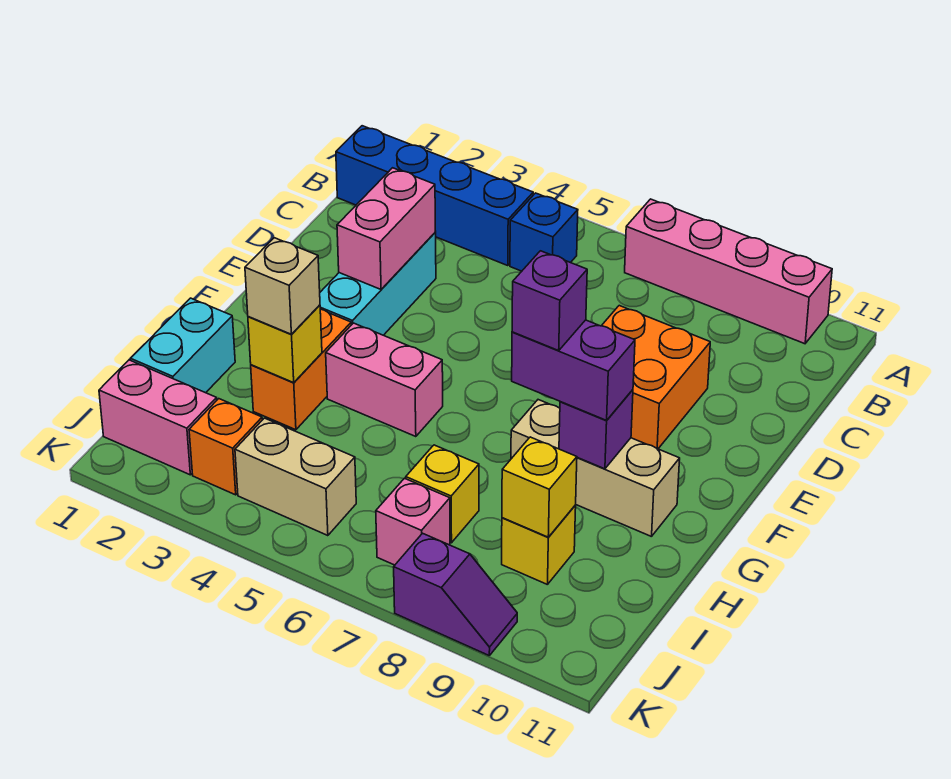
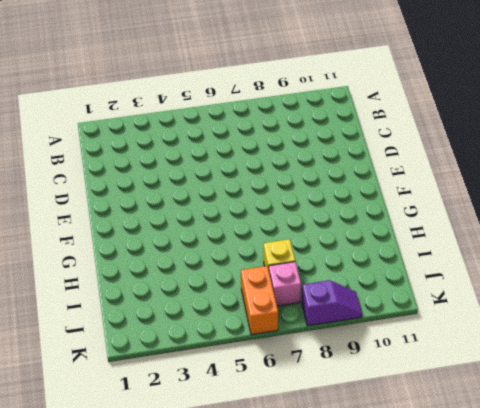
orange brick J6:K6 level 1 -> orange brick G3:H3 level 1
none -> pink brick A7:A10 level 1
none -> blue brick B1:B4 level 1
none -> blue brick B5 level 1

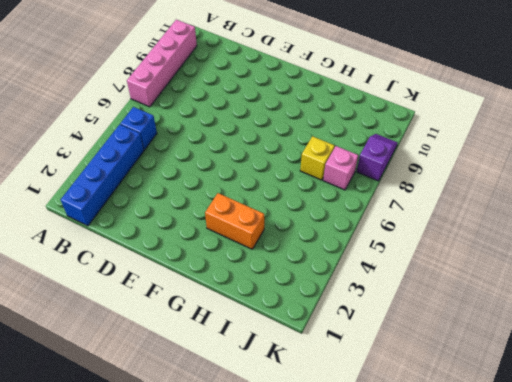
none -> cyan brick D3:F3 level 1
none -> orange brick D8:E9 level 1
none -> pink brick G4:G5 level 1

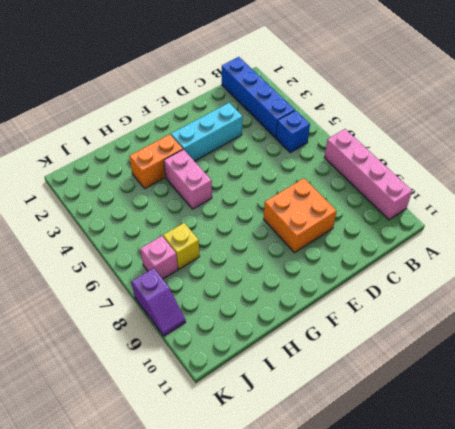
none -> tan brick G8:G10 level 1
none -> cyan brick H1:I1 level 1
none -> yellow brick I9 level 1

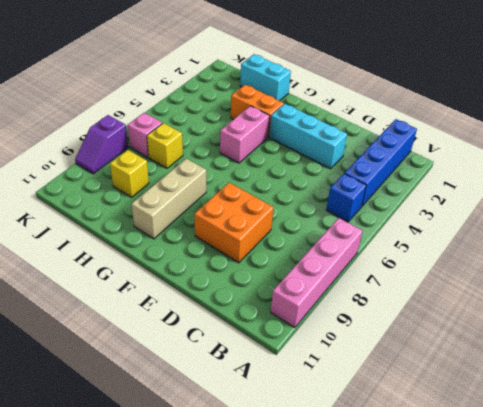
none -> pink brick J1:J2 level 1
none -> orange brick J3 level 1
none -> tan brick J4:J5 level 1

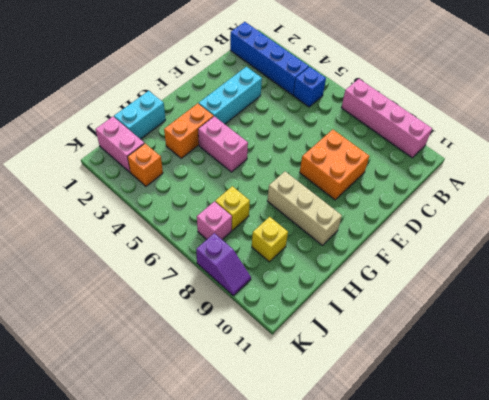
none -> tan brick J4:J5 level 1
none -> pink brick D3:E3 level 2
none -> purple brick G9 level 2

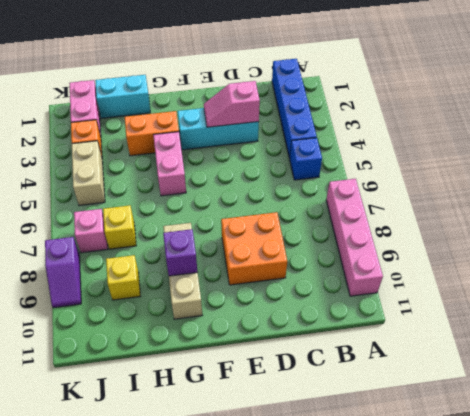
pink slope D3:E3 level 2 top D -> pink brick D3:E3 level 2
none -> yellow brick H3 level 2
none -> yellow brick I9 level 2
none -> purple brick G8:G9 level 3

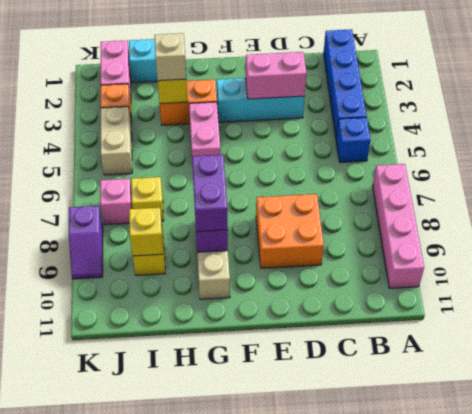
none -> purple brick G8 level 4

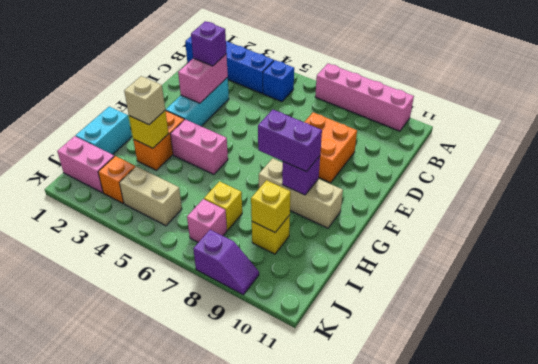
purple brick D3 level 3 -> purple brick G8 level 4

